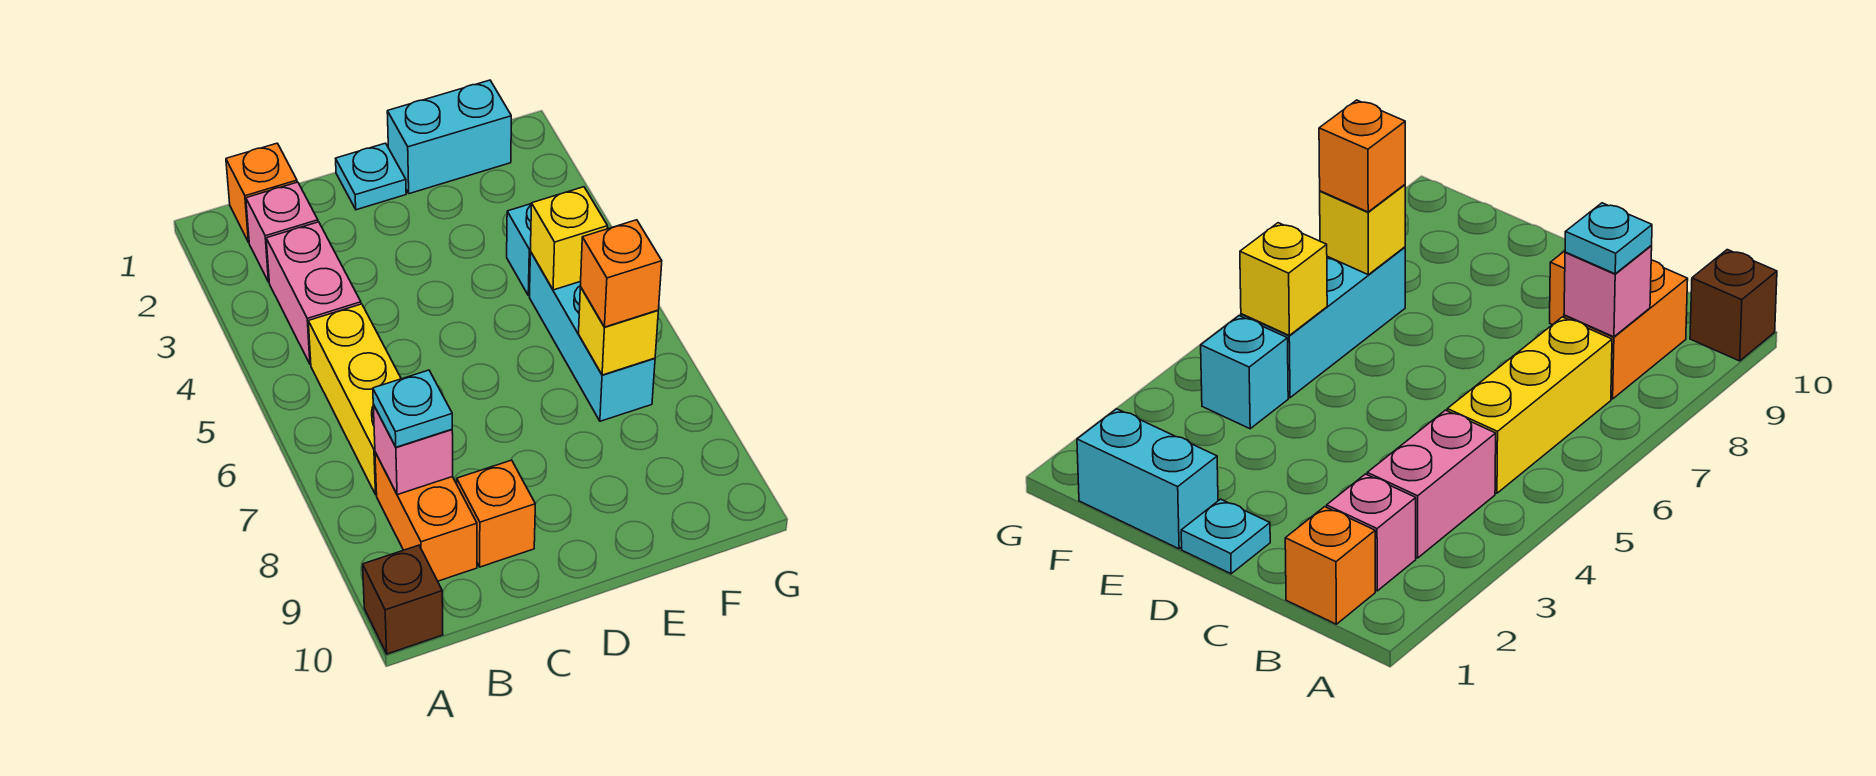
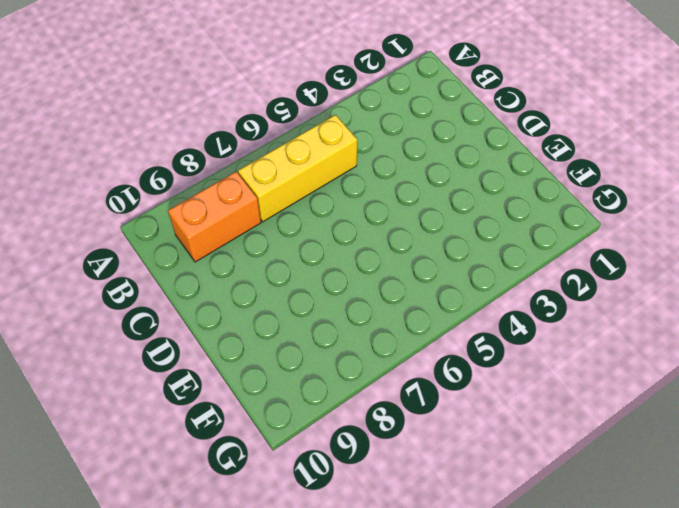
none -> brown brick A10 level 1
none -> orange brick B1 level 1
none -> pink brick B2 level 1

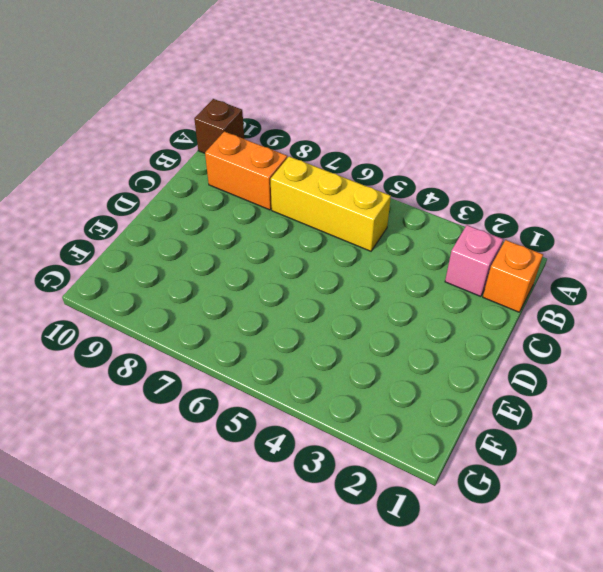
none -> pink brick B3:B4 level 1
none -> orange brick C9 level 1
none -> cyan plate D1 level 1

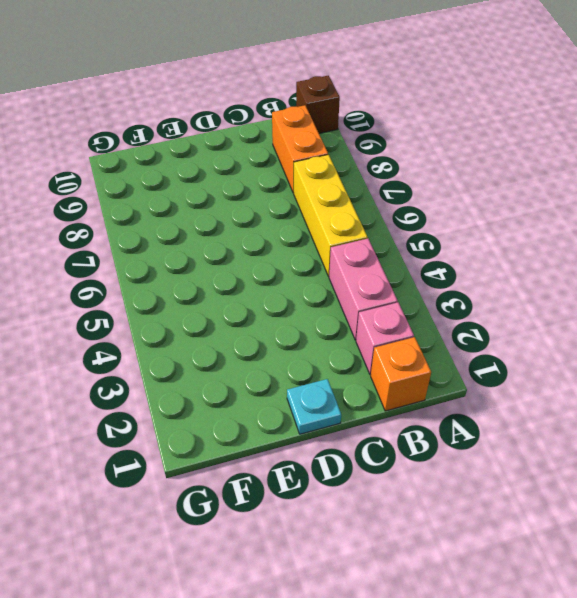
none -> orange brick C9 level 1
none -> cyan brick E1:F1 level 1
none -> cyan brick F4 level 1

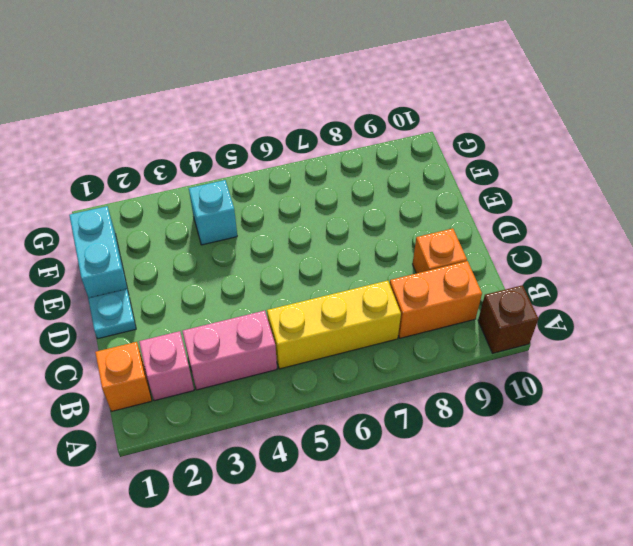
none -> cyan brick F5:F7 level 1
none -> pink brick B8 level 2
none -> yellow brick F5 level 2

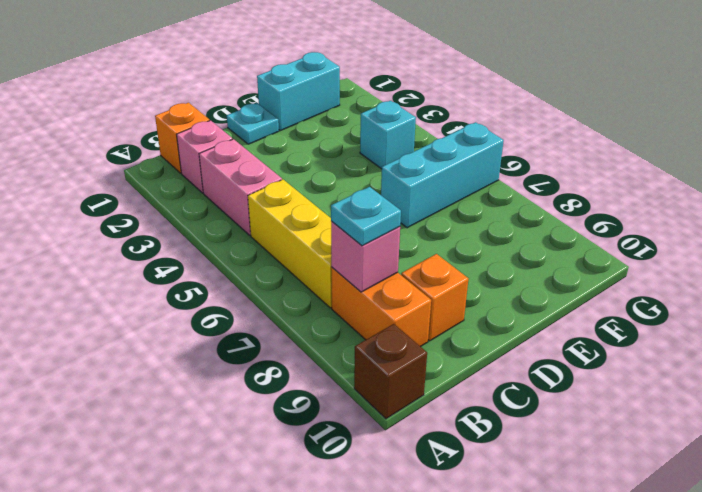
cyan brick E6:G6 level 1 -> cyan brick F5:F7 level 1
none -> yellow brick F5 level 2
none -> yellow brick F7 level 2
none -> orange brick F7 level 3

